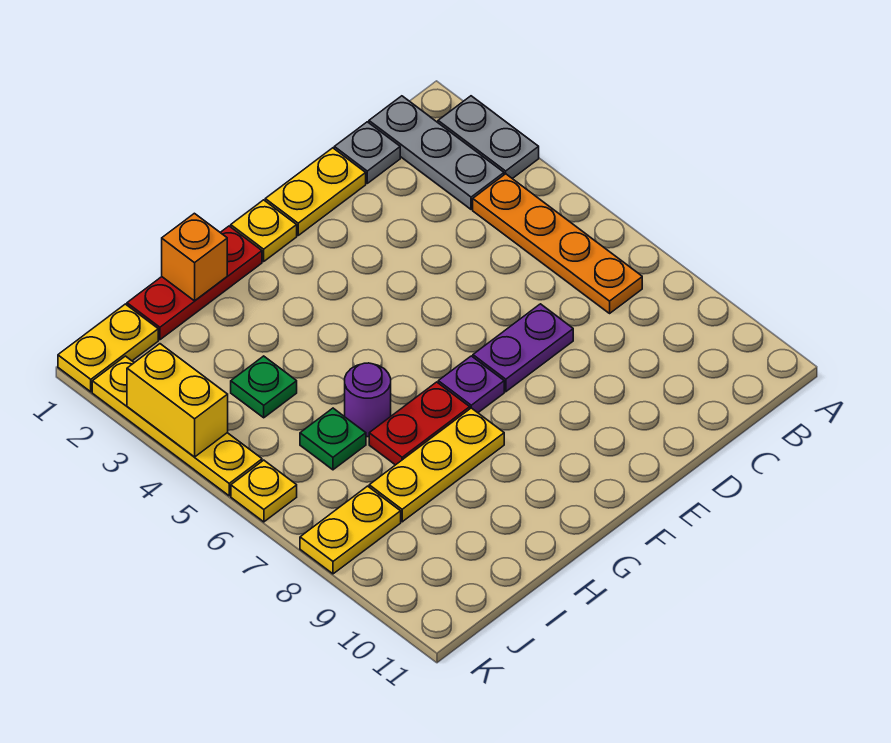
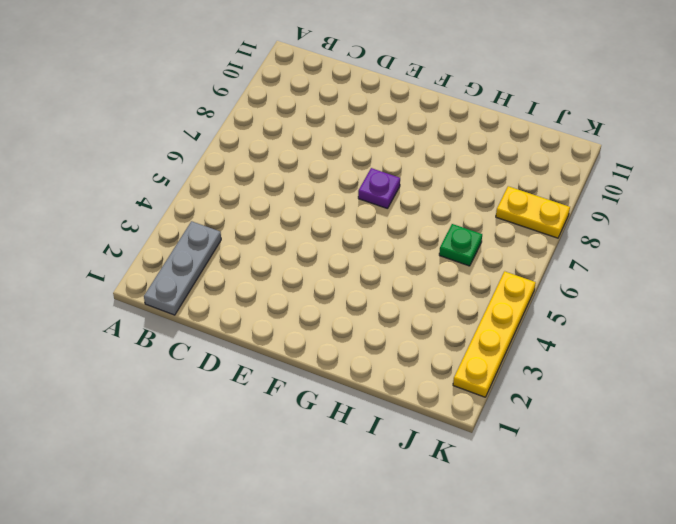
none -> grey plate A2:A3 level 1
none -> orange plate B4:B7 level 1
none -> grey plate C1 level 1

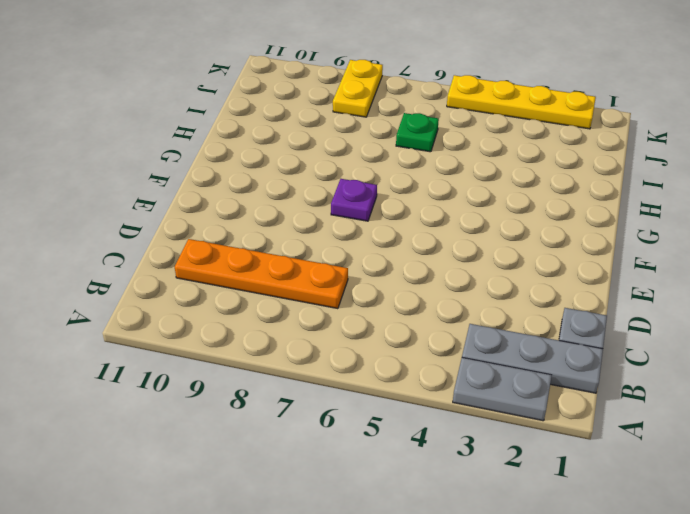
orange plate C7:C10 level 1 -> orange plate B4:B7 level 1
none -> yellow plate D1:E1 level 1
none -> purple plate D7:E7 level 1
none -> yellow plate F1 level 1

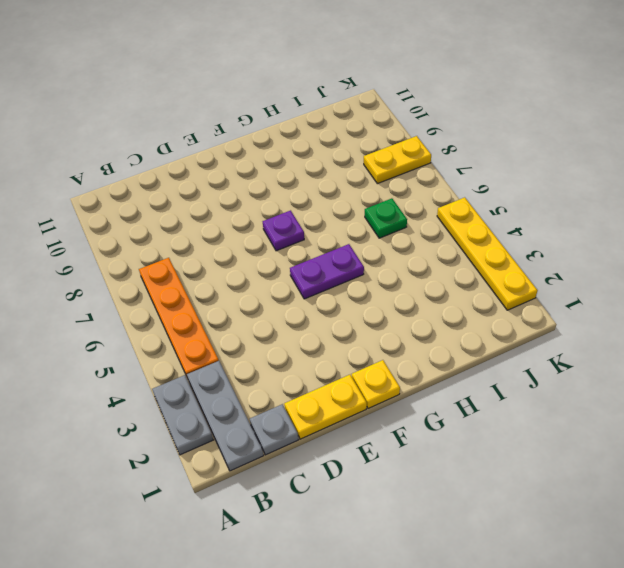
purple plate F5:G5 level 1 -> purple plate D7:E7 level 1
none -> red plate G1:I1 level 1
none -> red plate G7:H7 level 1
none -> yellow plate G8:I8 level 1

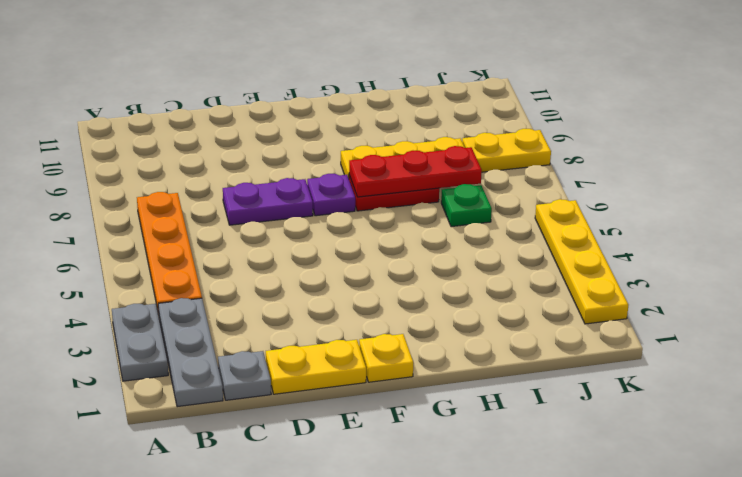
red plate G7:I7 level 2 -> red plate G1:I1 level 1
none -> purple round brick H6 level 1
none -> green plate I4 level 1
none -> yellow plate J1:K1 level 1

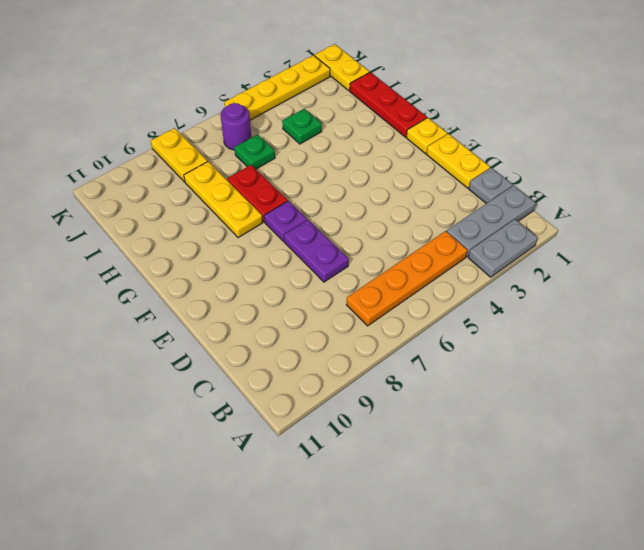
purple round brick J6 level 1 -> purple round brick H6 level 1
none -> yellow plate K6 level 1
none -> orange brick H1 level 2
none -> yellow brick K3:K4 level 2

